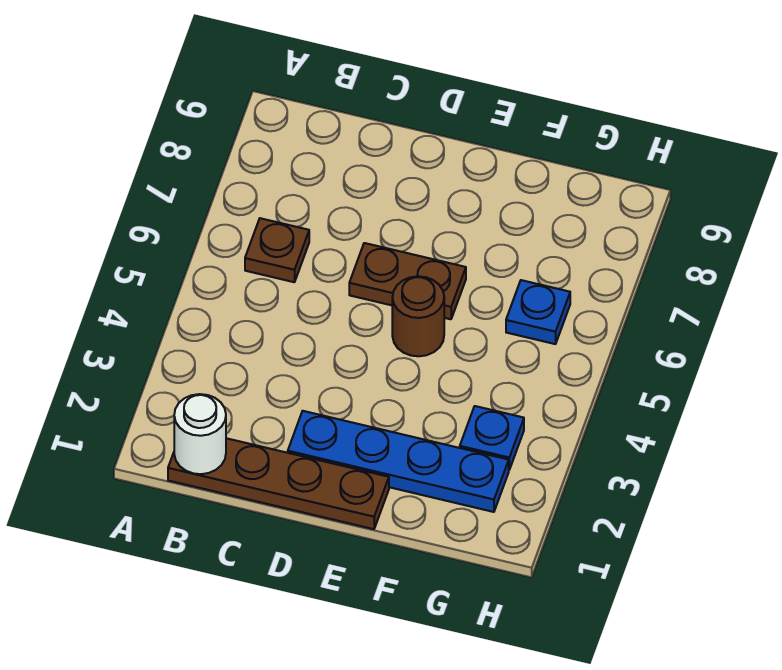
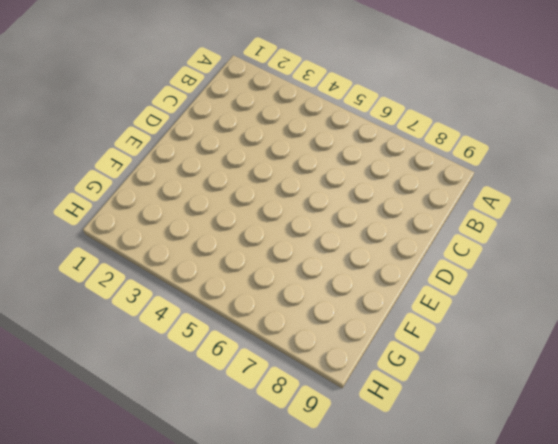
none -> brown plate B1:E1 level 1
none -> brown plate B6 level 1

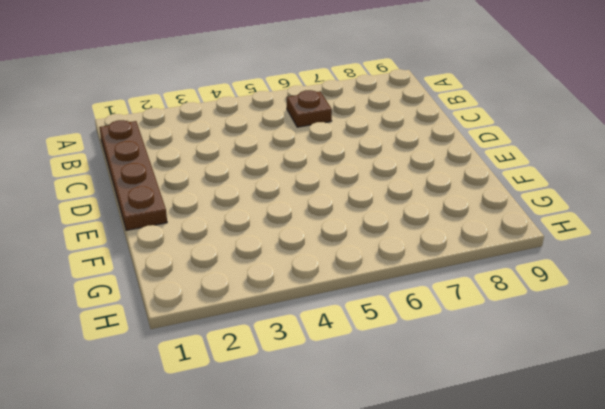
none -> blue plate D2:G2 level 1
none -> brown plate D6:E6 level 1

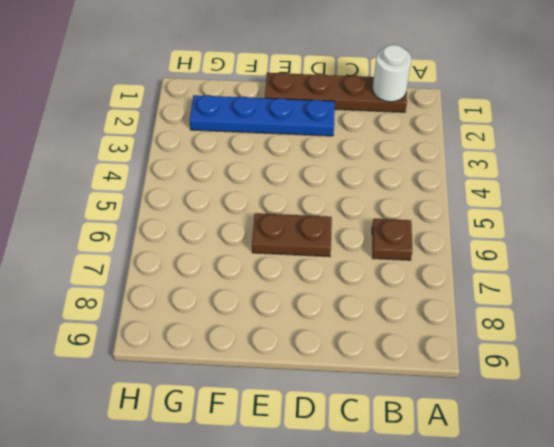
none -> brown round brick E5 level 1
none -> blue plate G3 level 1

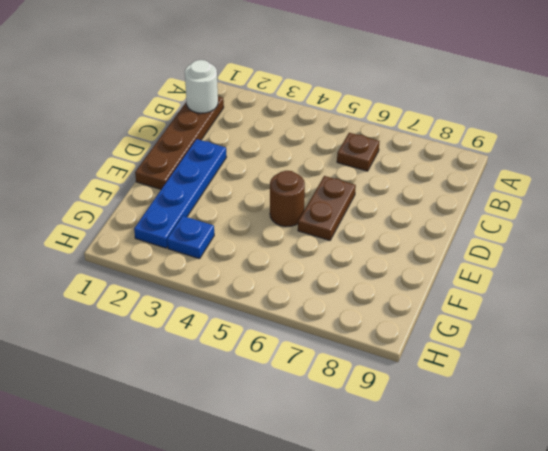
none -> blue plate G6 level 1

